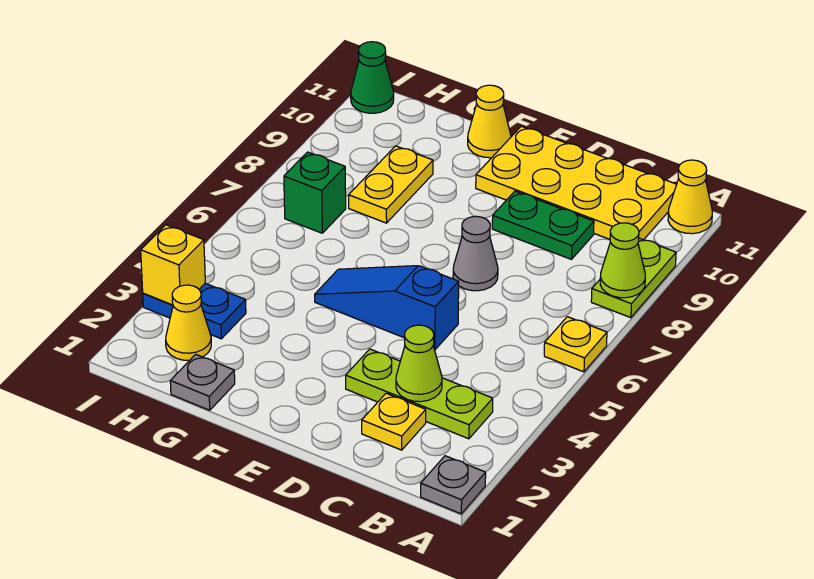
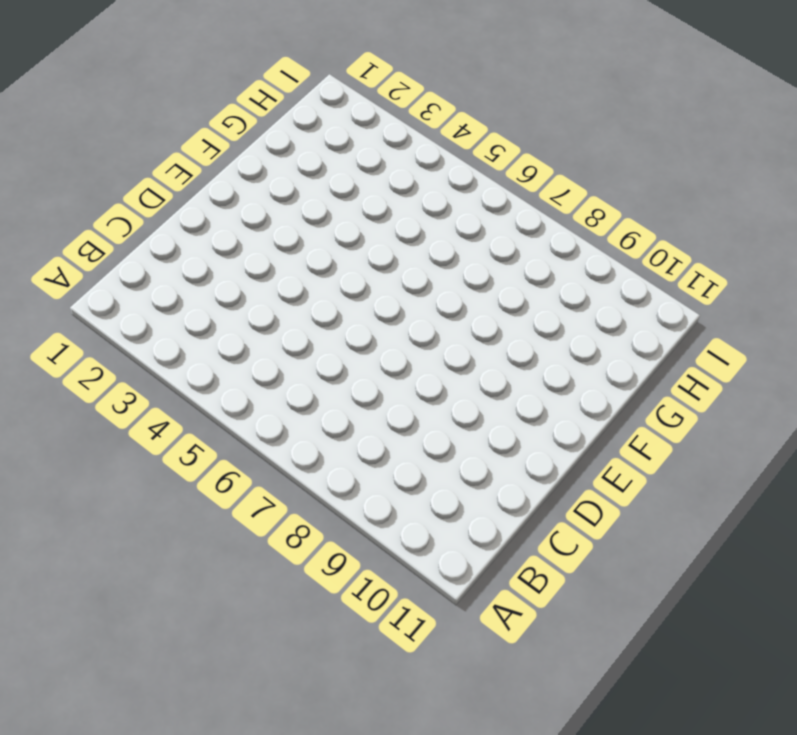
none -> grey plate A1 level 1
none -> yellow plate A6 level 1
none -> lime plate A8:A9 level 1

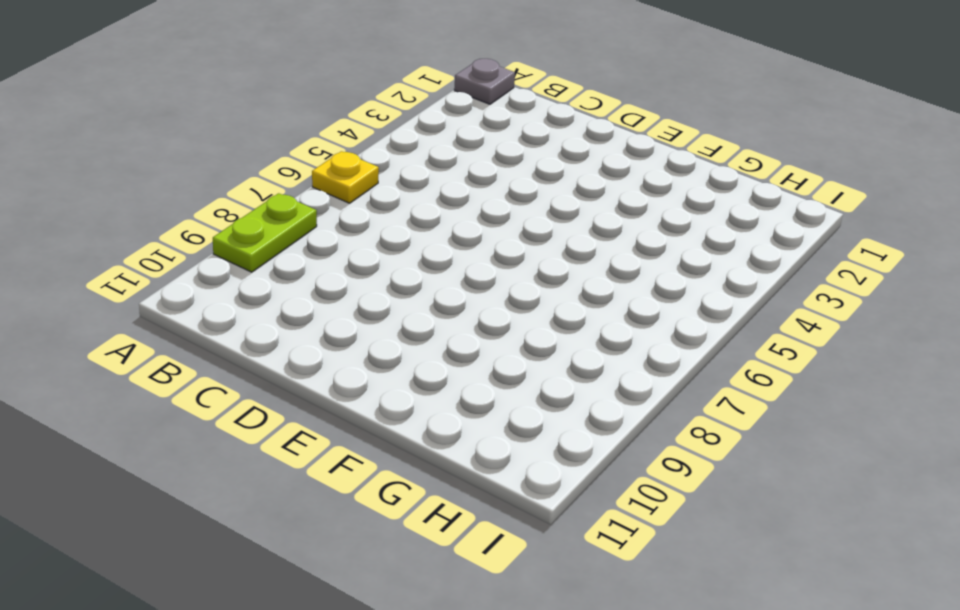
none -> yellow cone A11 level 1
none -> lime plate B3:D3 level 1
none -> yellow plate B10:E11 level 1

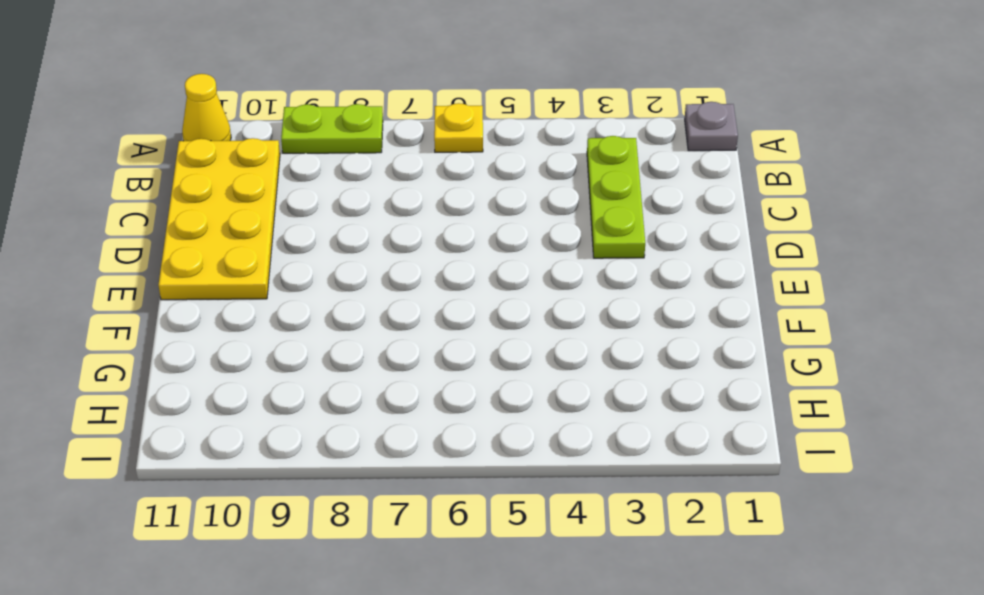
none -> yellow plate C2 level 1
none -> green plate C9:D9 level 1
none -> blue slope D5:F5 level 1 top D

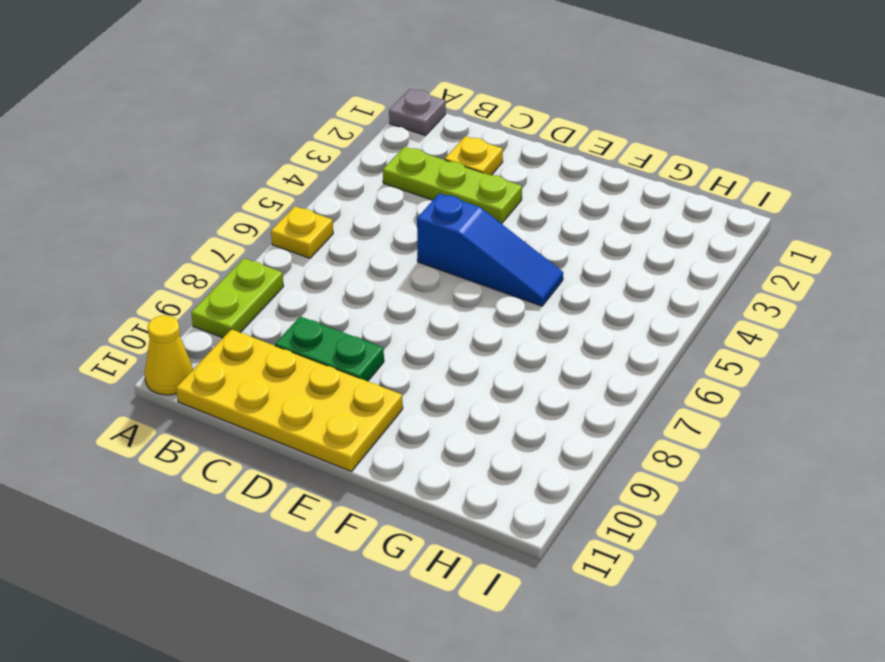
none -> grey cone D7 level 1
none -> yellow cone F11 level 1
none -> grey plate G1 level 1

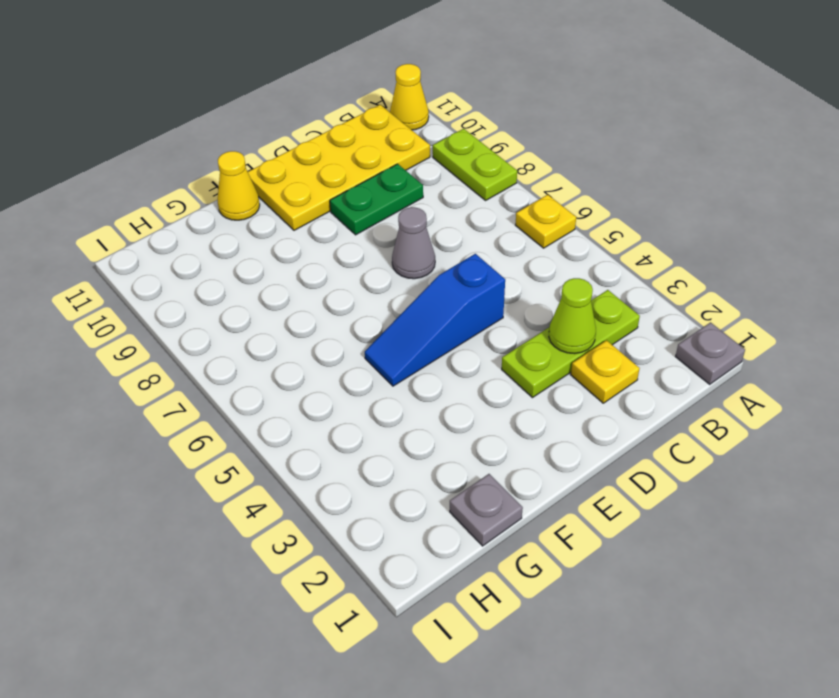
none -> yellow plate G8:G9 level 1
none -> yellow cone H2 level 1
none -> blue plate H3:I3 level 1

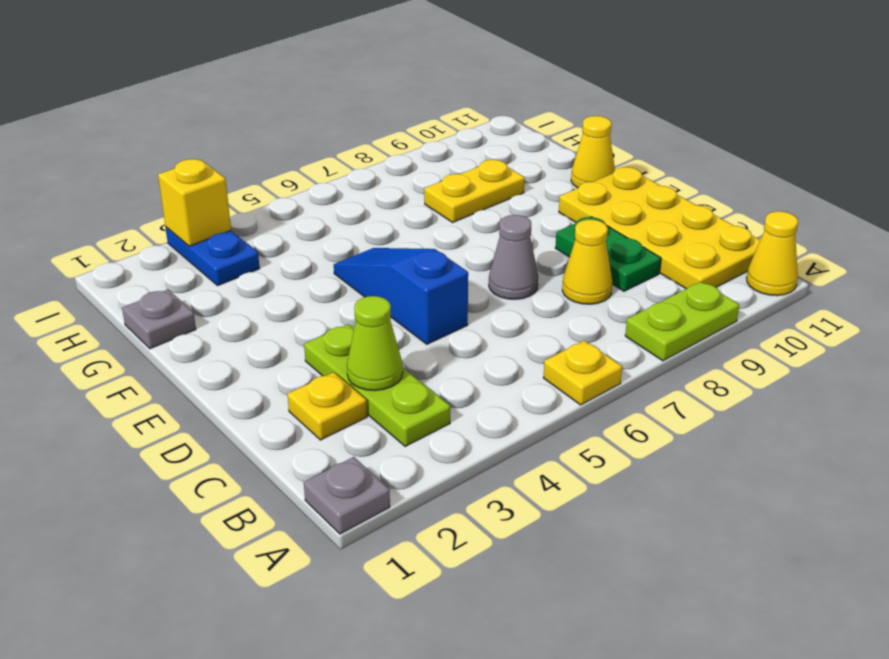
yellow cone C8 level 1 -> yellow cone H2 level 1
none -> green brick H7 level 1
none -> green cone I11 level 1
none -> lime cone A8 level 2

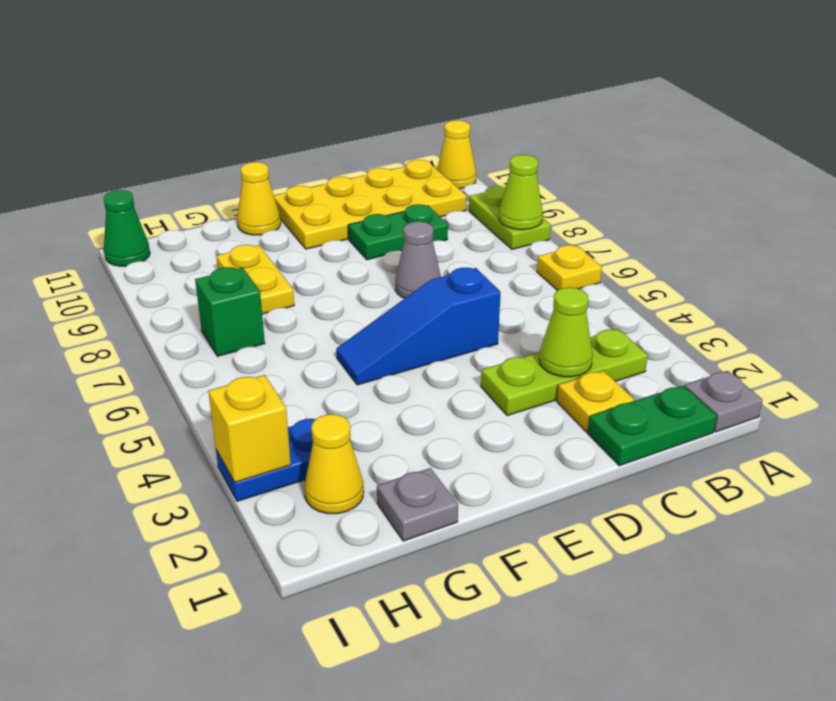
green plate B1:C1 level 1 -> none

